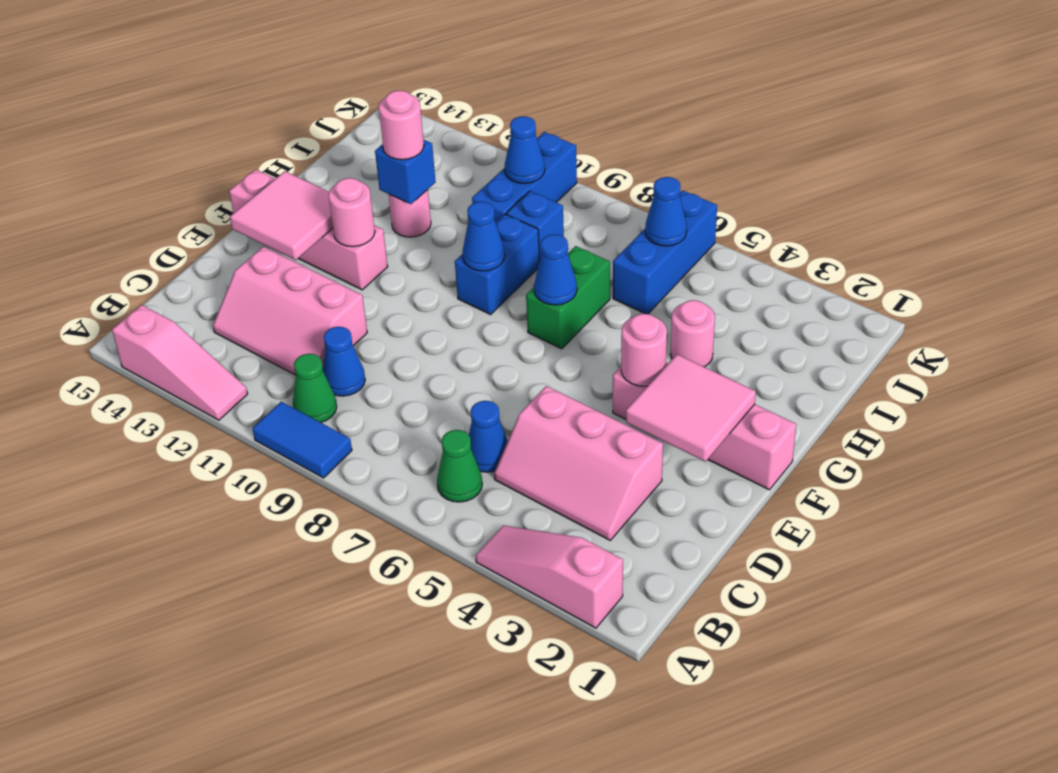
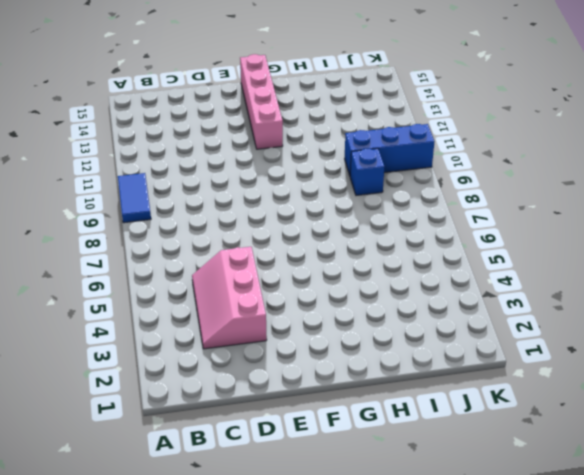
none -> pink slope A2:A4 level 1 top 2
none -> pink slope A12:A14 level 1 top 14
none -> green cone B6 level 1

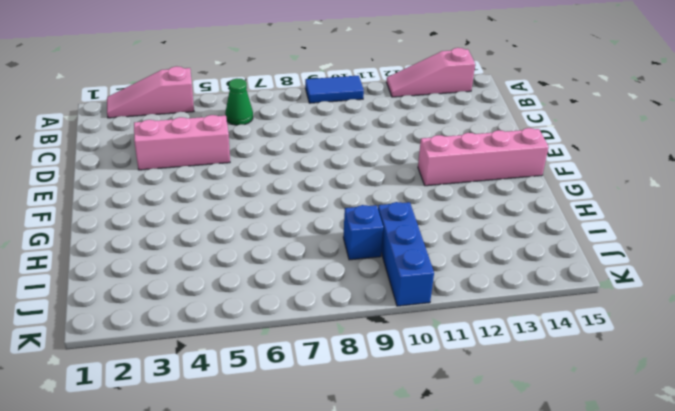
pink slope A2:A4 level 1 top 4 -> pink slope A2:A4 level 1 top 2
none -> green cone B10 level 1
none -> blue cone C6 level 1
none -> blue cone C10 level 1

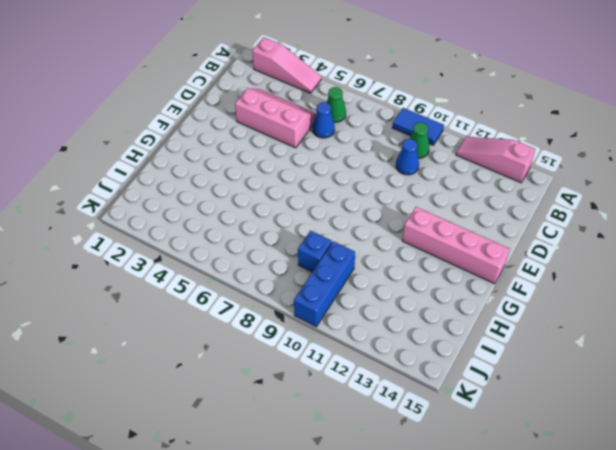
none -> pink slope C11:D13 level 1 top D
none -> pink brick F1:F4 level 1
none -> green brick G7:H7 level 1

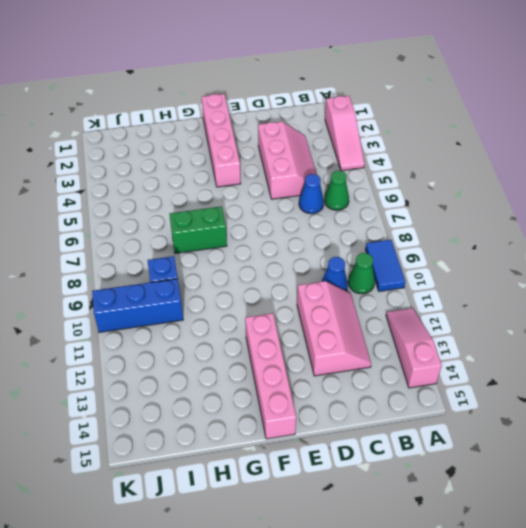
none -> blue brick G9:H9 level 1
none -> pink round brick H4 level 1
none -> pink round brick H12 level 1

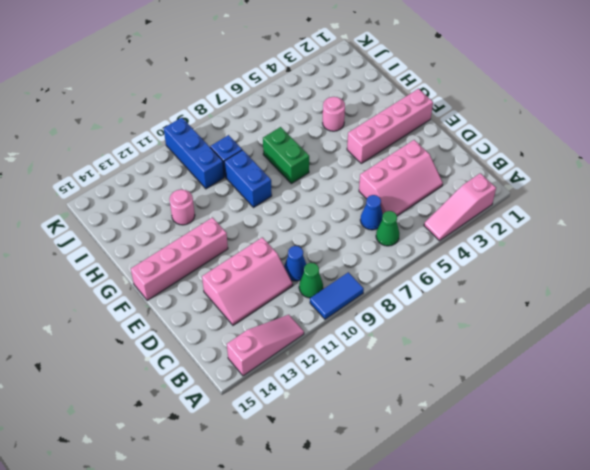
none -> blue brick I6:K6 level 1
none -> pink tile E2:F3 level 2
none -> pink tile E13:F14 level 2

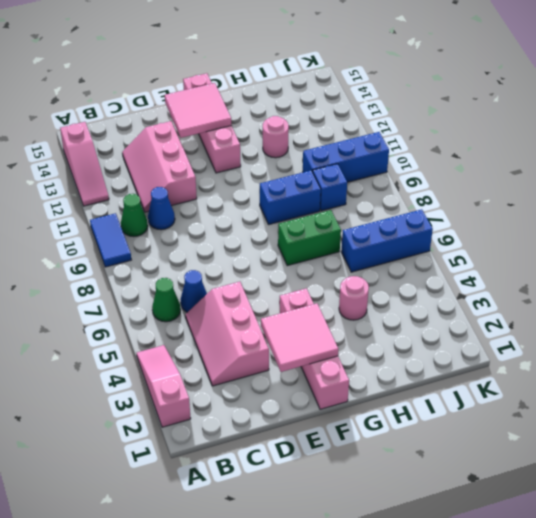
none -> pink round brick F4 level 2
none -> pink round brick F12 level 2
none -> blue cone G7 level 2

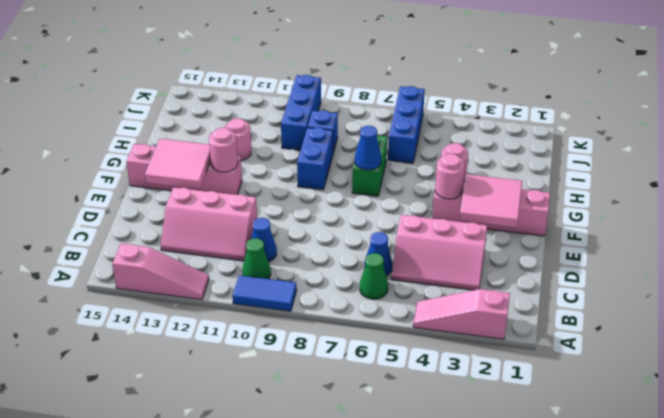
none -> blue cone G9 level 2
none -> blue brick H12 level 2
none -> blue cone J6 level 2

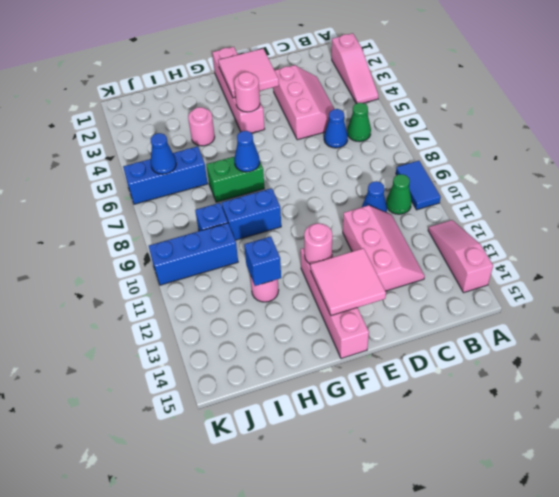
none -> blue cone G9 level 2
none -> blue cone J10 level 2
none -> pink round brick H12 level 3

